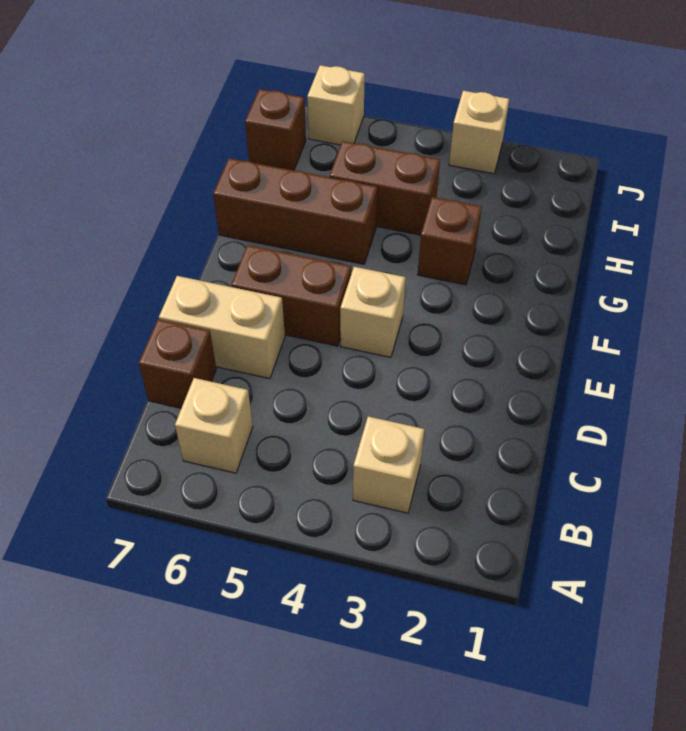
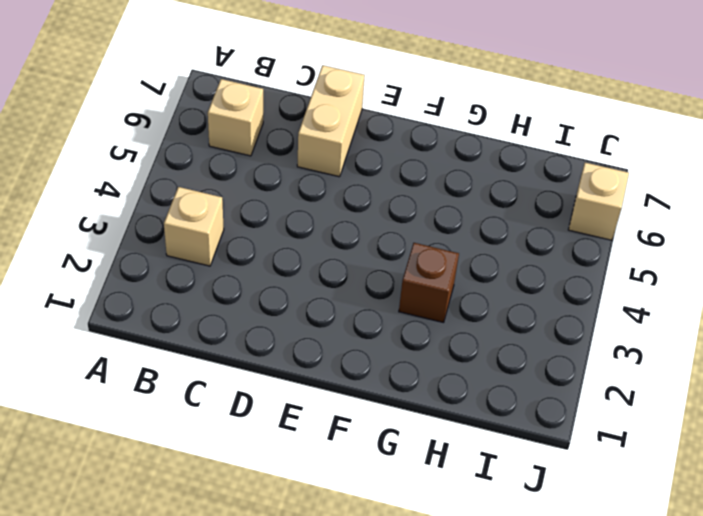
none -> brown brick C7 level 1
none -> tan brick E4 level 1
none -> brown brick E5:E6 level 1

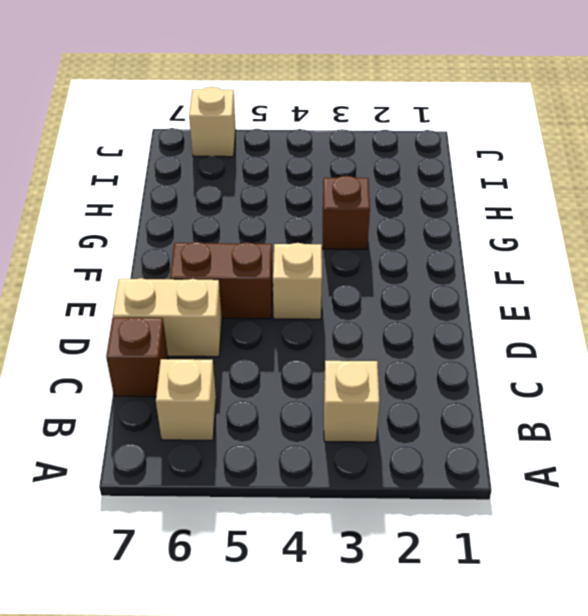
none -> brown brick G5:G7 level 1
none -> brown brick H4:H5 level 1
none -> brown brick I7 level 1

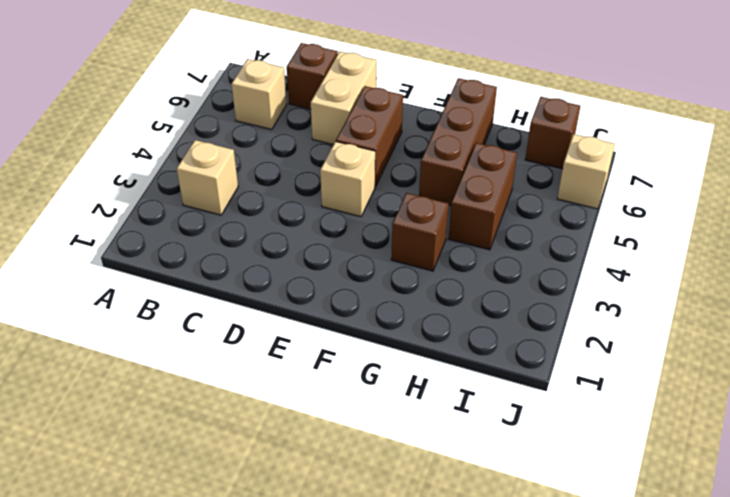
none -> tan brick J3 level 1

